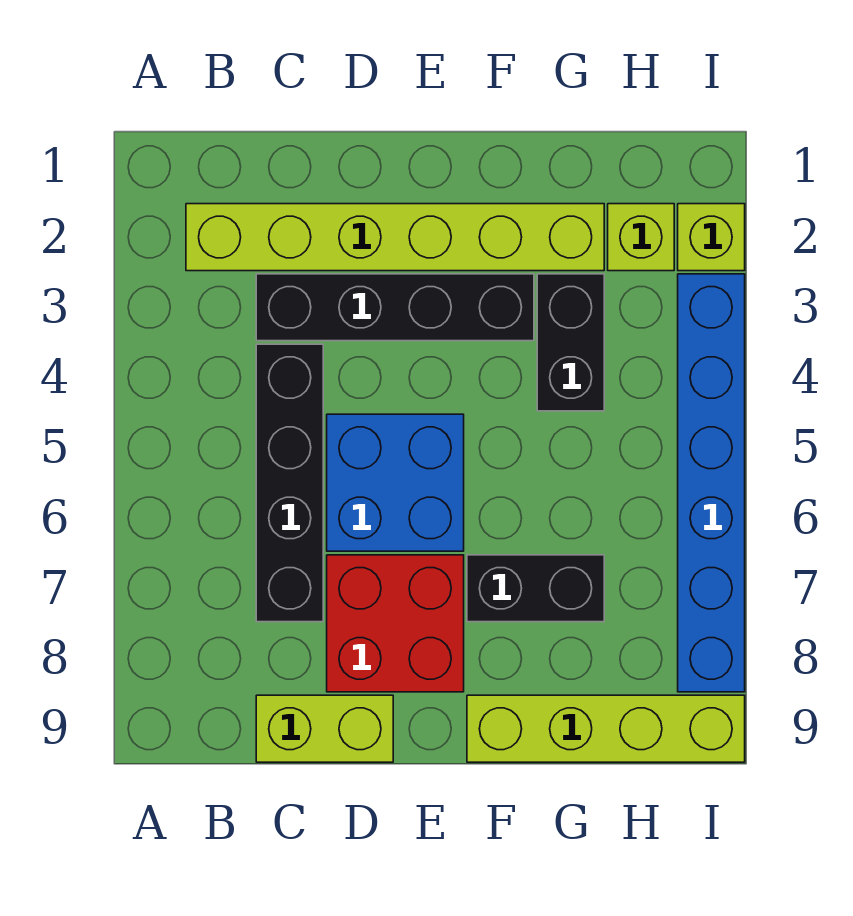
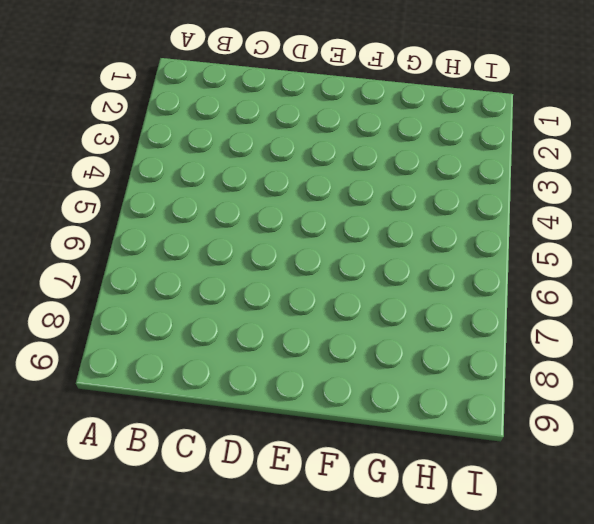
none -> lime brick B2:G2 level 1
none -> black brick C3:F3 level 1
none -> black brick C4:C7 level 1

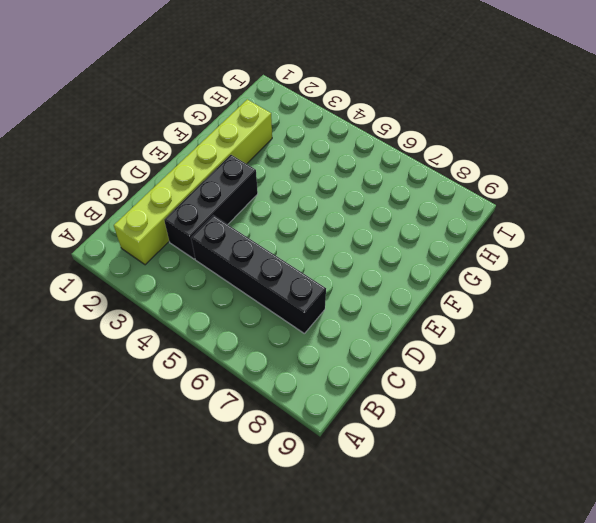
black brick C3:E3 level 1 -> black brick C3:F3 level 1
none -> lime brick C9:D9 level 1
none -> blue brick D5:E6 level 1
none -> red brick D7:E8 level 1

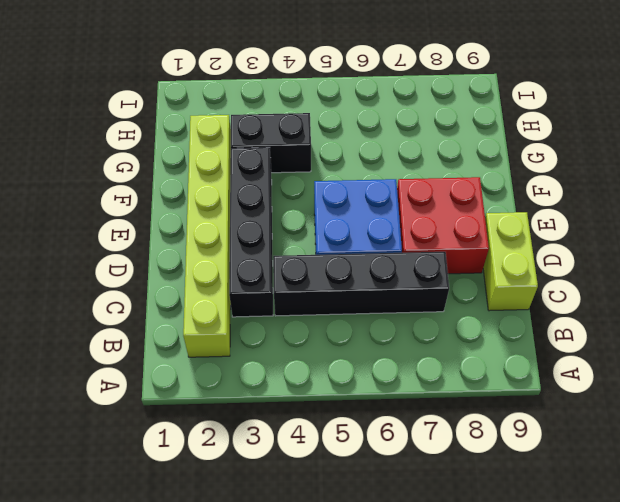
none -> black brick F7:G7 level 1
none -> lime brick F9:I9 level 1
none -> lime brick H2 level 1

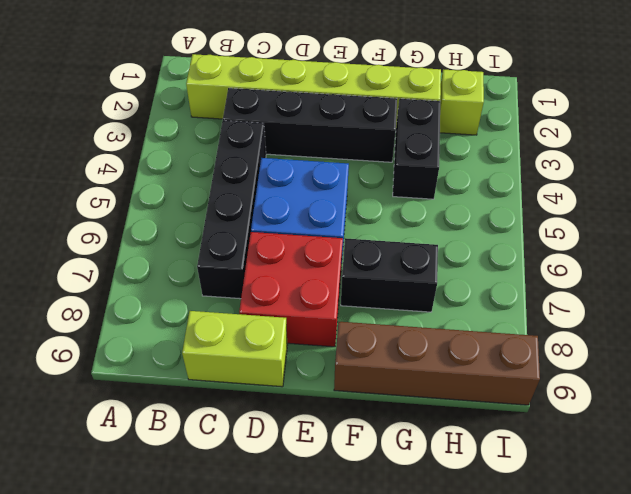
brown brick F9:I9 level 1 -> lime brick F9:I9 level 1
none -> lime brick I2 level 1
none -> blue brick I3:I8 level 1

